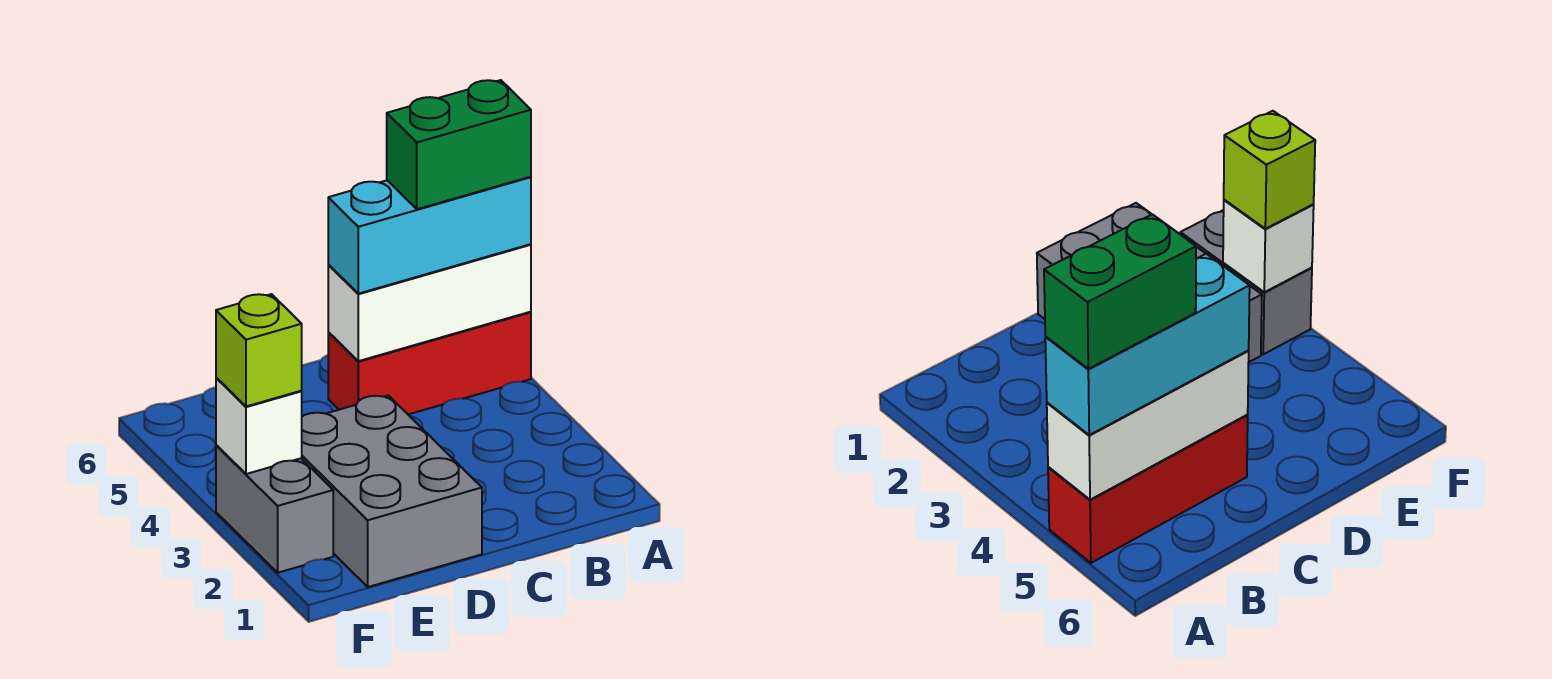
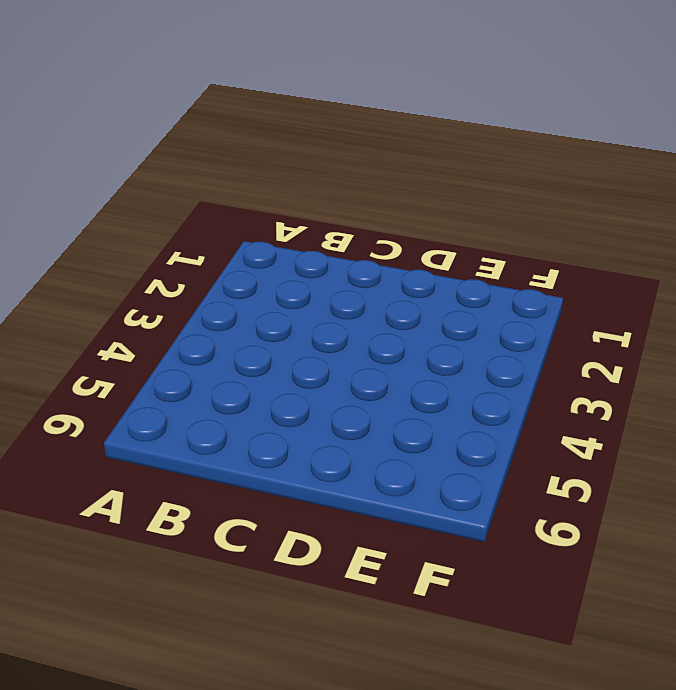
none -> red brick A5:C5 level 1
none -> grey brick D1:E3 level 1

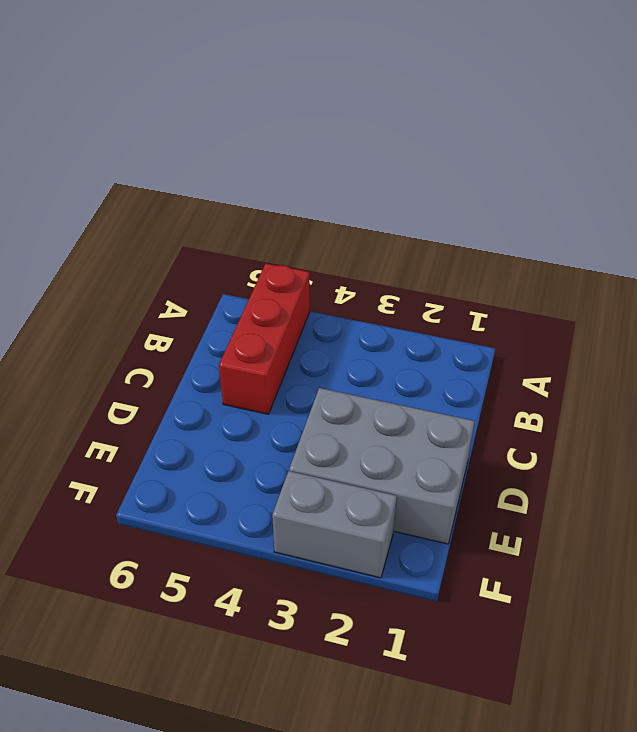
none -> white brick A5:C5 level 2
none -> white brick F3 level 2

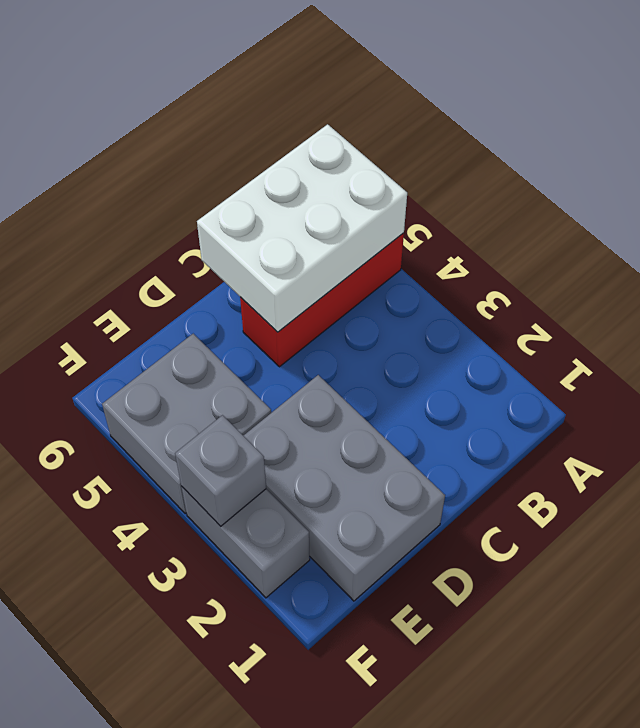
white brick A5:C6 level 2 -> white brick A5:C5 level 2
grey brick E4:F5 level 1 -> none
grey brick F3 level 2 -> white brick F3 level 2
none -> cyan brick A5:C5 level 3
none -> lime brick F3 level 3

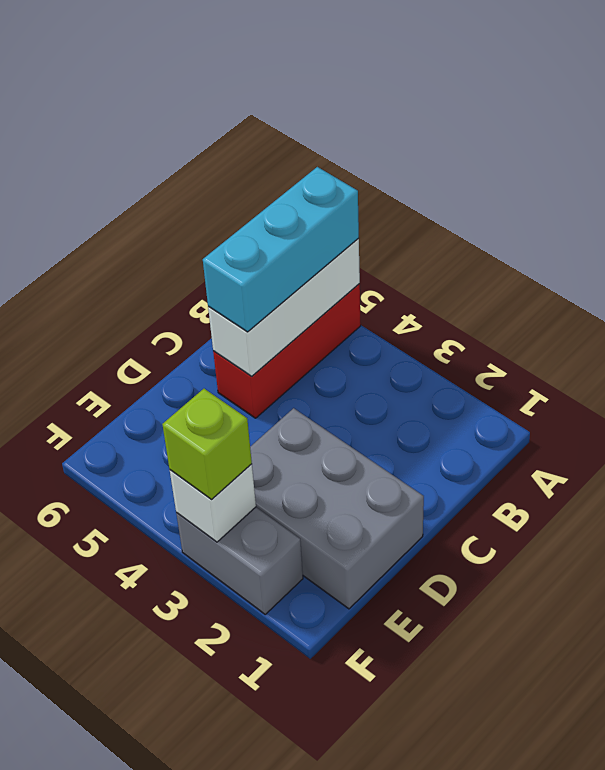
none -> green brick A5:B5 level 4

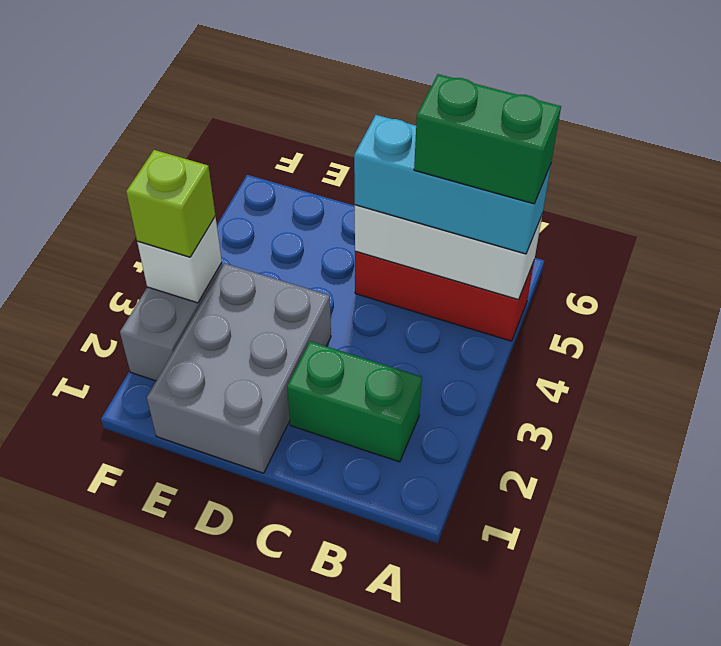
green brick B2:C2 level 1 -> none

